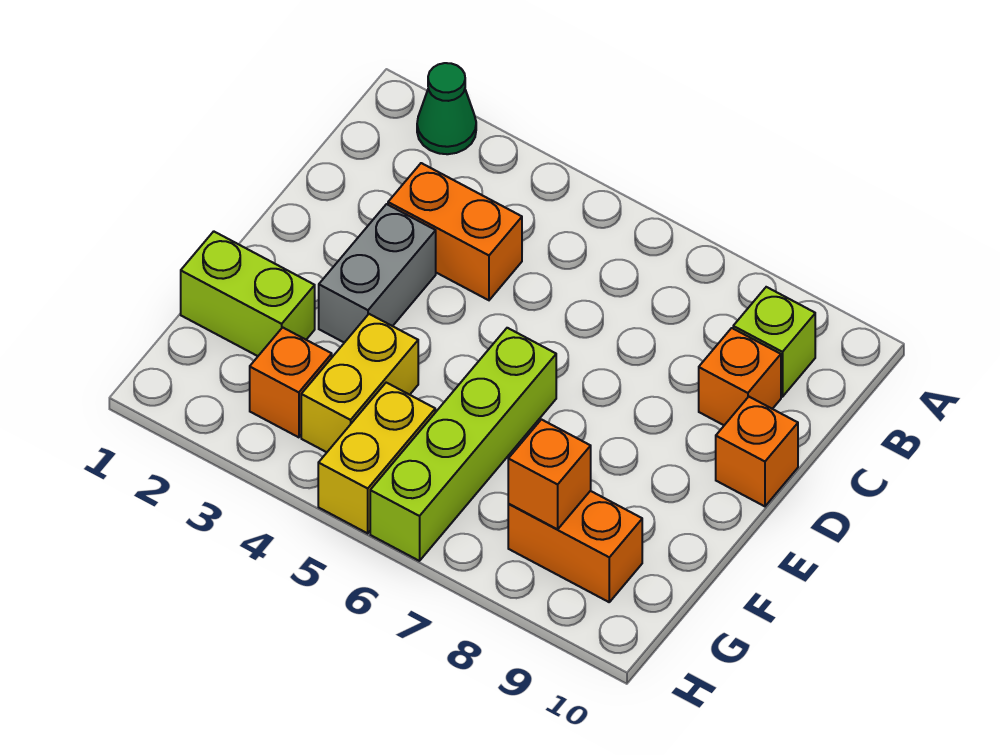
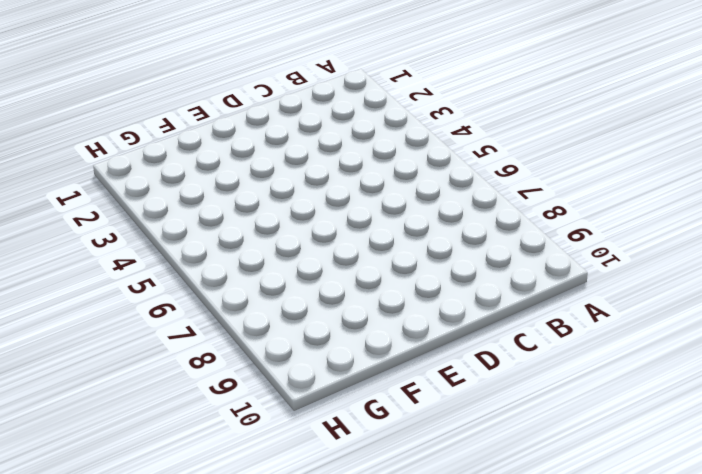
none -> green cone A2 level 1
none -> lime brick B9 level 1
none -> orange brick C3:C4 level 1

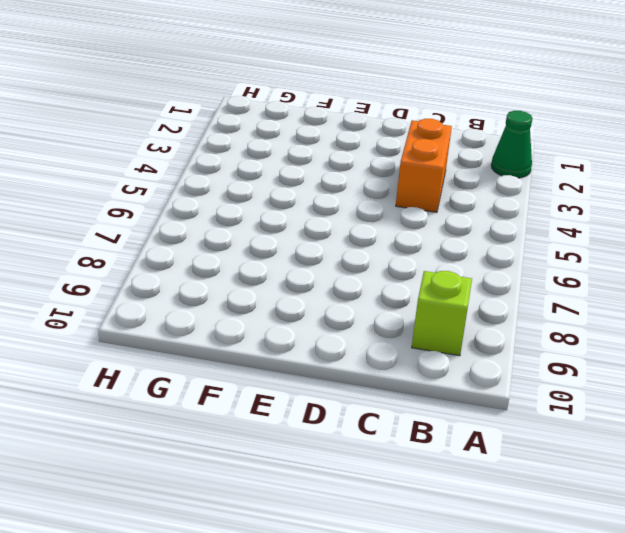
none -> orange brick C9 level 1
none -> grey brick D3:E3 level 1
none -> orange brick D10 level 1

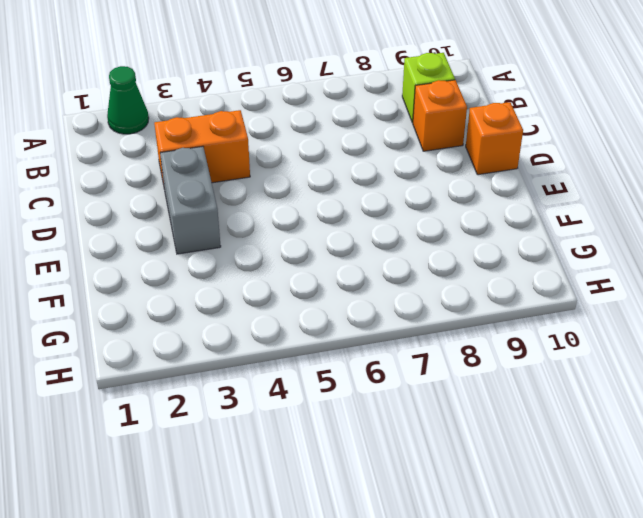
none -> lime brick E6:H6 level 1
none -> lime brick F1:F2 level 1
none -> yellow brick F4:G4 level 1

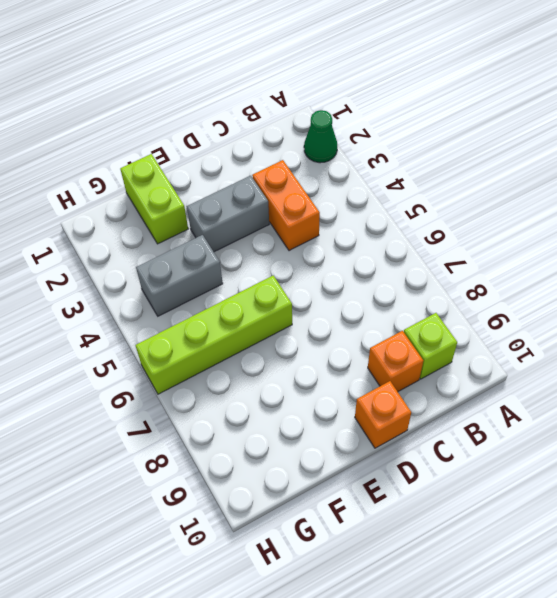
grey brick F4:G4 level 1 -> yellow brick F4:G4 level 1
none -> orange brick G3 level 1
none -> yellow brick G5:H5 level 1
none -> orange brick G8:G9 level 1

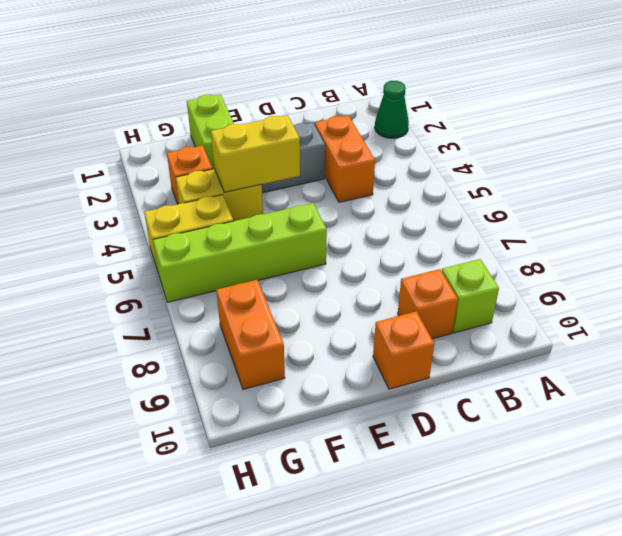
yellow brick E4:F4 level 2 -> none
none -> orange brick G8 level 2

